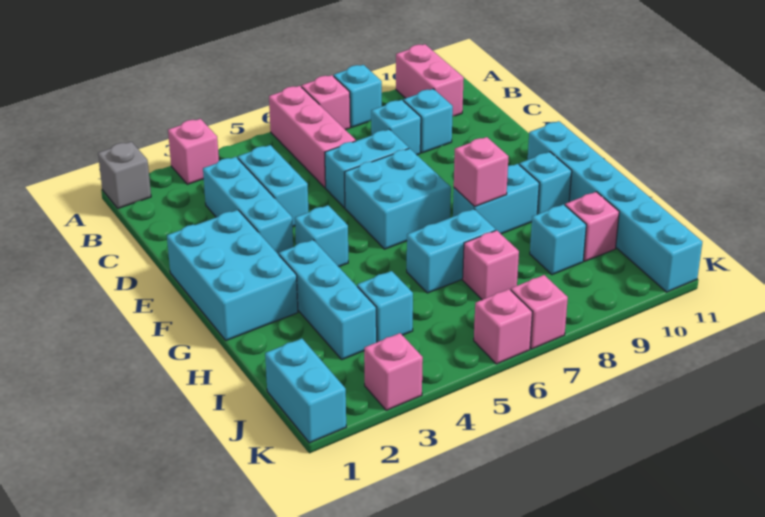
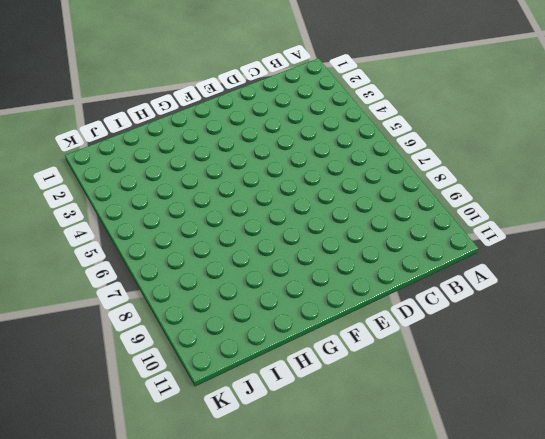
none -> grey brick A1 level 1
none -> pink brick A3 level 1
none -> pink brick A6:C6 level 1

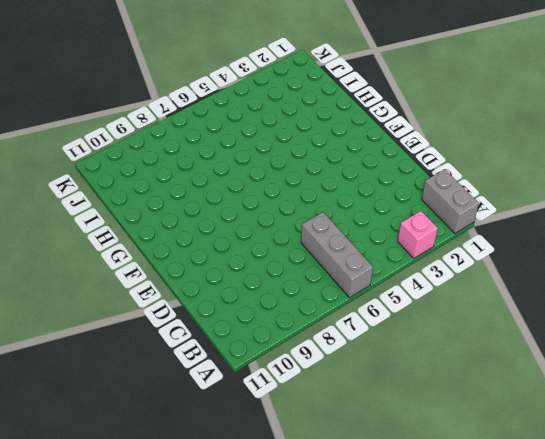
grey brick A1:B1 level 1 -> grey brick A1 level 1
grey brick A6:C6 level 1 -> pink brick A6:C6 level 1
none -> pink brick A7 level 1
none -> cyan brick A8 level 1
none -> pink brick A10:B10 level 1

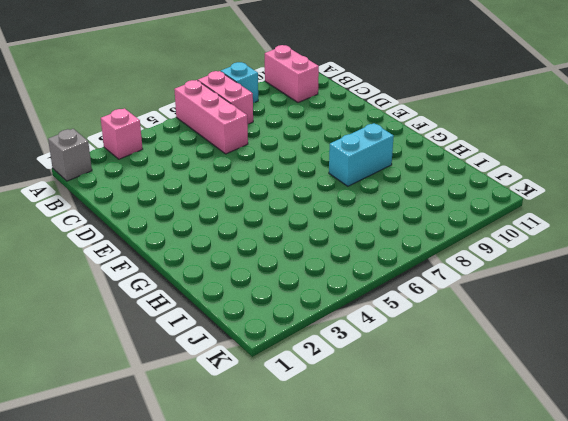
pink brick A7:B7 level 1 -> pink brick A7 level 1
none -> cyan brick C3:E3 level 1
none -> cyan brick C4:D4 level 1
none -> cyan brick C8 level 1

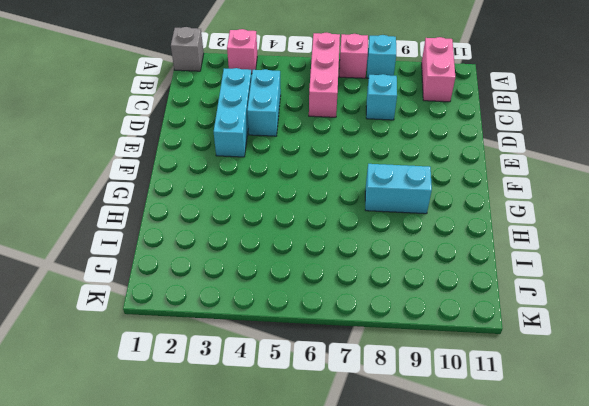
none -> cyan brick C9 level 1
none -> cyan brick D6:D7 level 1
none -> cyan brick E1:G2 level 1

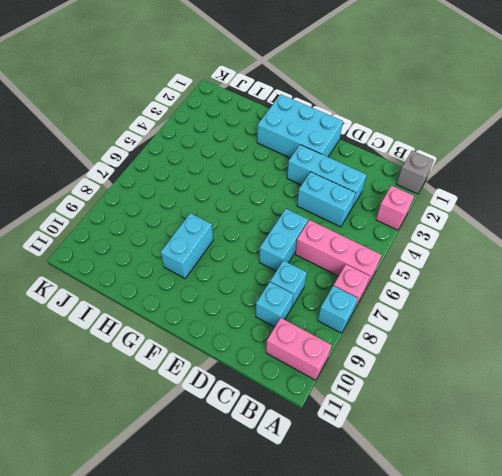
none -> cyan brick E6:F7 level 1
none -> cyan brick F4 level 1
none -> cyan brick F11:K11 level 1

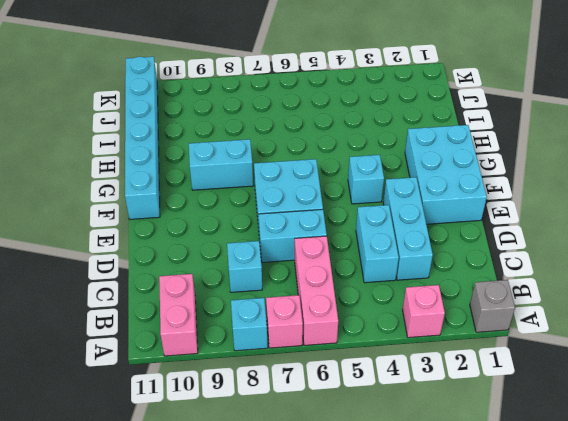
none -> cyan brick C9 level 1
none -> cyan brick G3:I3 level 1
none -> cyan brick G10 level 1

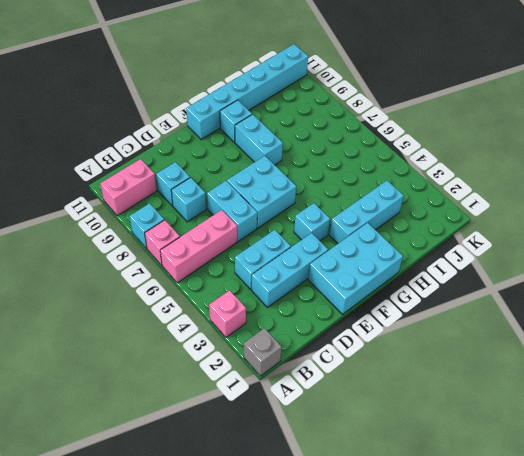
none -> cyan brick H6:H7 level 1
none -> cyan brick I4 level 1
none -> pink brick I7 level 1

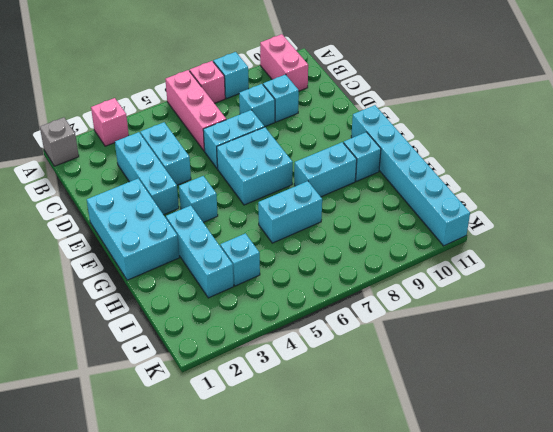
none -> pink brick I7 level 1
none -> cyan brick I9 level 1
none -> pink brick I10 level 1

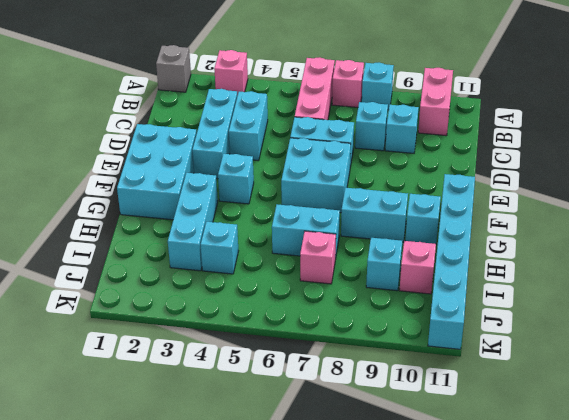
none -> cyan brick J1:K1 level 1
none -> pink brick K3 level 1
none -> pink brick K6 level 1

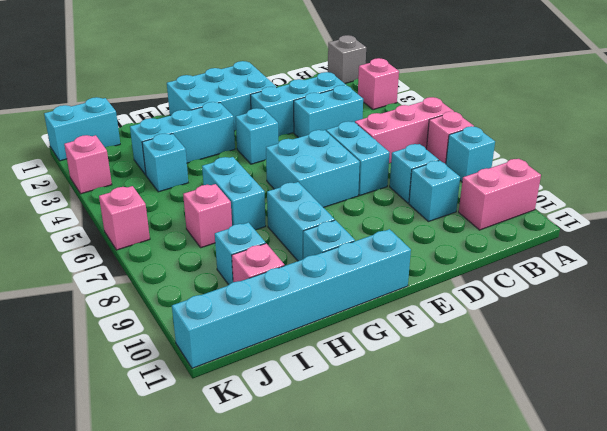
none -> pink brick K7 level 1
none -> pink brick G8 level 2

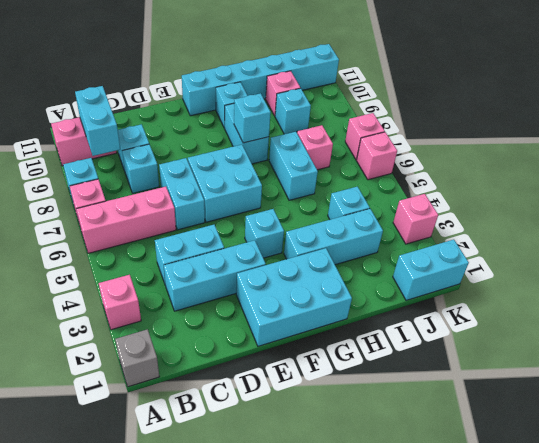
cyan brick B9:B10 level 2 -> none
cyan brick G8 level 2 -> pink brick G8 level 2

